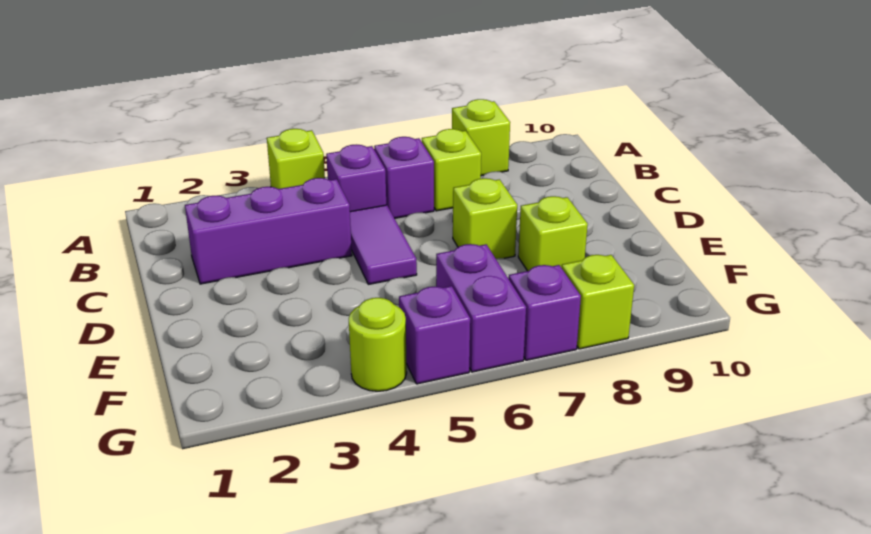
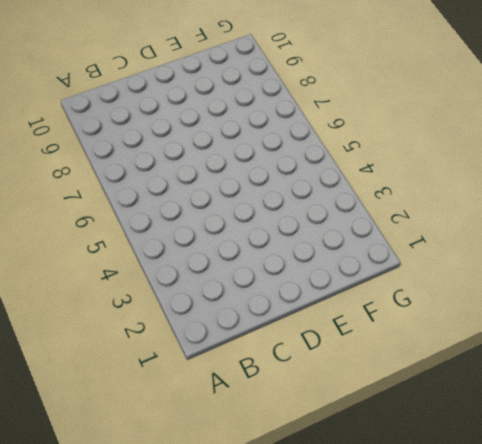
none -> lime brick A4 level 1
none -> lime brick A8 level 1
none -> purple brick B5 level 1

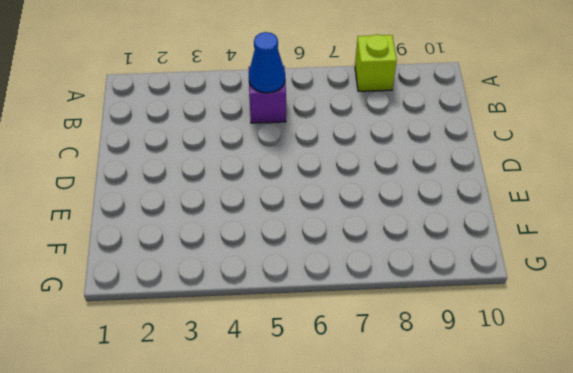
blue cone B5 level 2 -> none
none -> lime brick A4 level 1
none -> purple brick B6 level 1
none -> lime brick B7 level 1

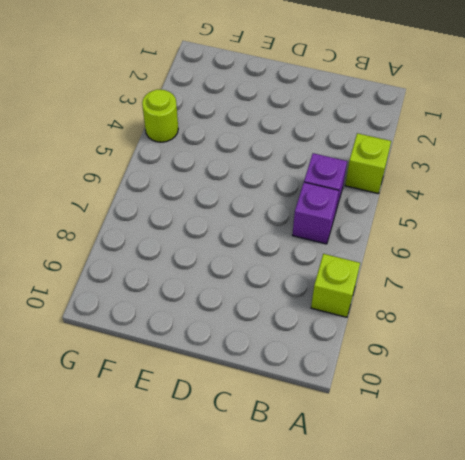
none -> lime brick B7 level 1
none -> purple brick C2:C4 level 1
none -> purple tile C5:D5 level 1

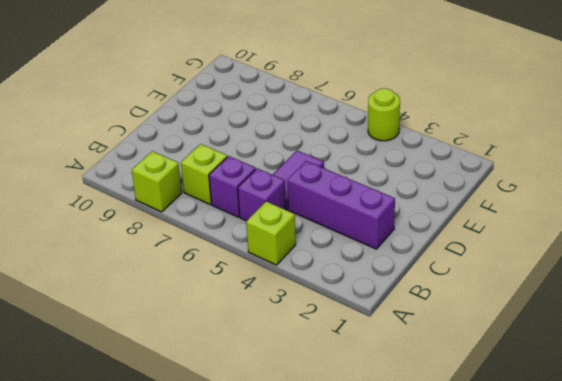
none -> lime brick D7 level 1
none -> lime brick E8 level 1
none -> purple brick F6:G6 level 1

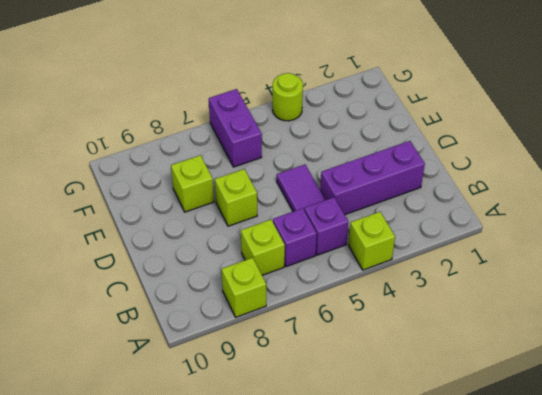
none -> purple brick G5 level 1
none -> purple brick G7 level 1
none -> lime brick G8 level 1

